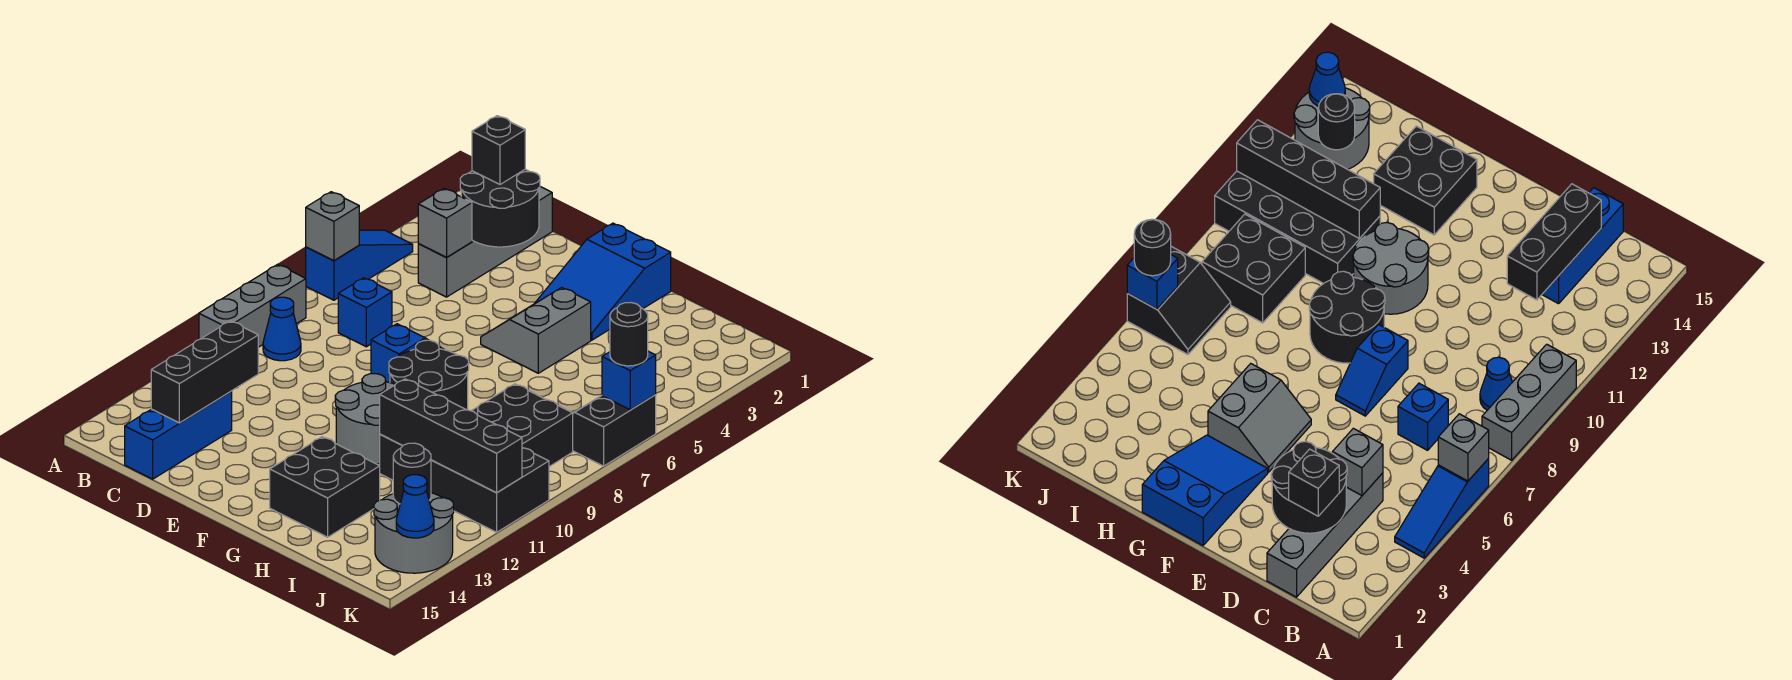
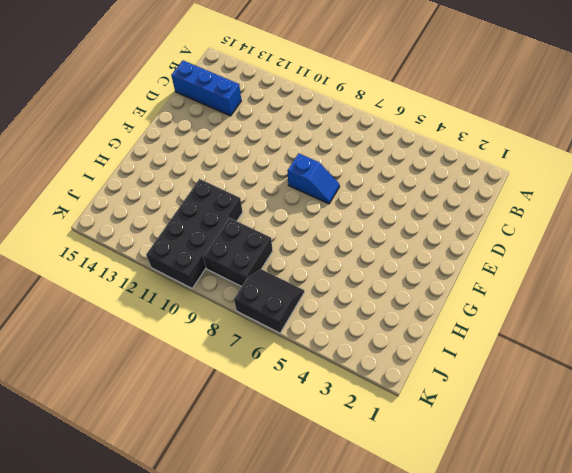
none -> blue slope A4:A6 level 1 top 6
none -> grey brick A8:A10 level 1
none -> blue cone B9 level 1

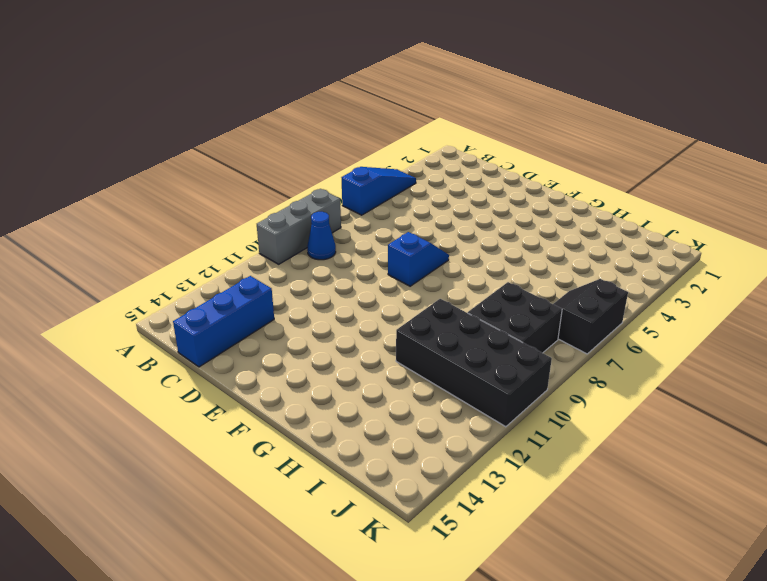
none -> grey brick C1:C4 level 1
none -> blue brick C7 level 1
none -> blue slope F1:G3 level 1 top 1

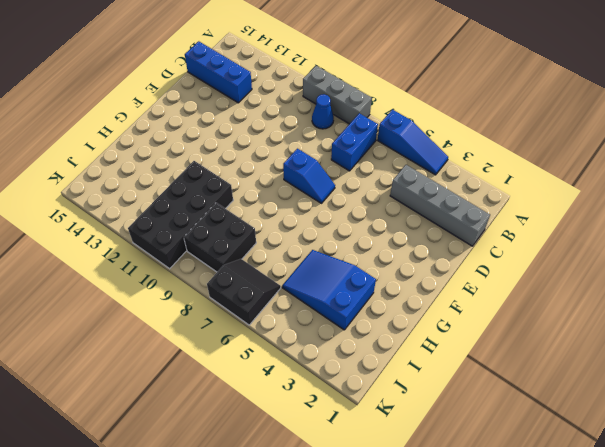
blue brick B7:C7 level 1 -> blue brick C7 level 1
blue slope H3:I5 level 1 top 3 -> blue slope F1:G3 level 1 top 1
none -> grey slope F4:G5 level 1 top G
none -> black round brick F8:G9 level 1
none -> grey round brick F10:G11 level 1

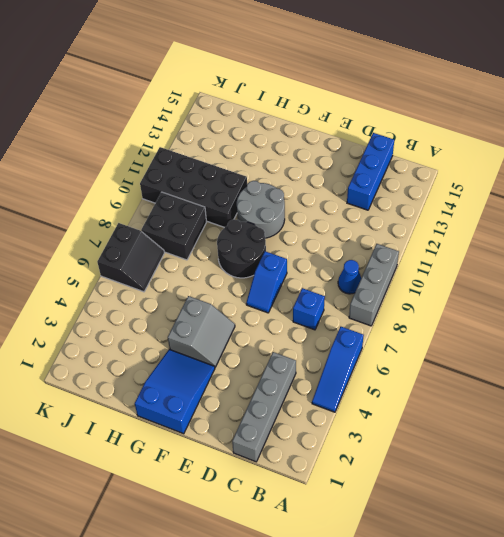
none -> black brick G13:H14 level 1
none -> grey round brick J13:K14 level 1
none -> grey brick A6 level 2

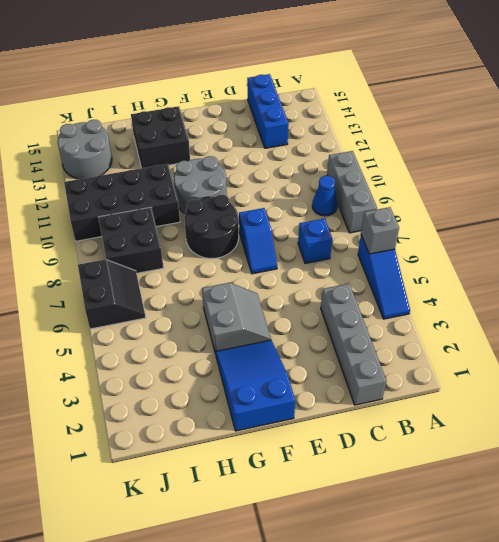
none -> black round brick C2:D3 level 2
none -> grey brick C4 level 2
none -> black brick C12:C14 level 2

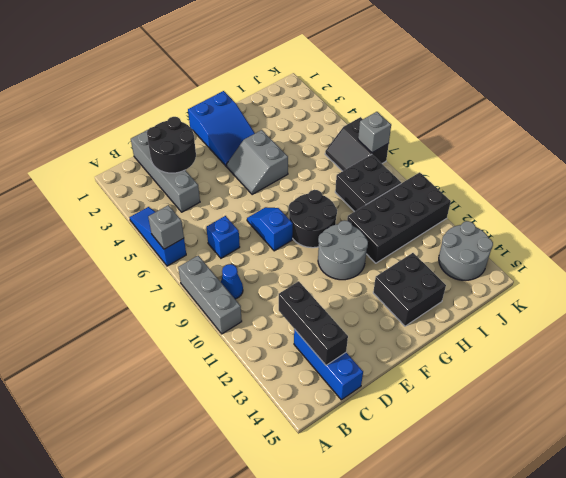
grey brick K7 level 2 -> grey brick C4 level 2
none -> black brick H11:K11 level 2
none -> black round brick J13 level 2
none -> blue brick K6 level 2

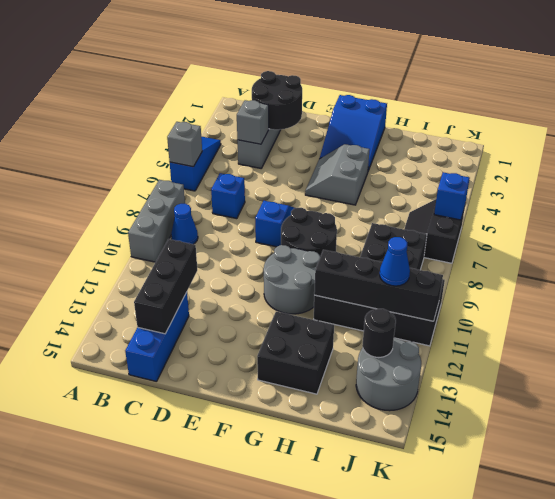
blue cone J11 level 3 -> blue cone K14 level 2
none -> black brick C2 level 3
none -> black round brick K6 level 3

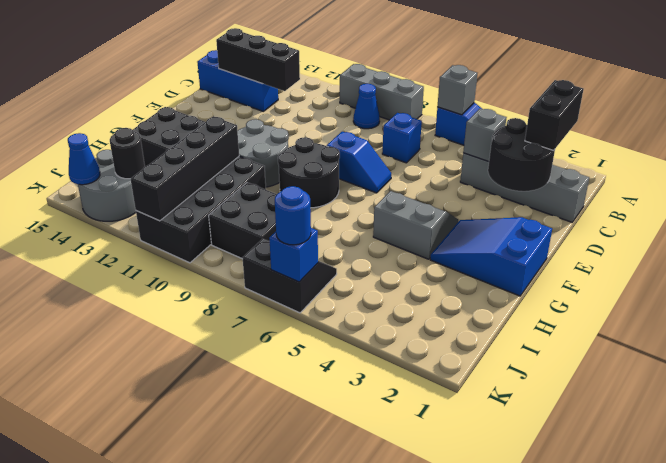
black brick B2:C2 level 3 -> black brick C2 level 3
blue round brick K6 level 3 -> black round brick K6 level 3

